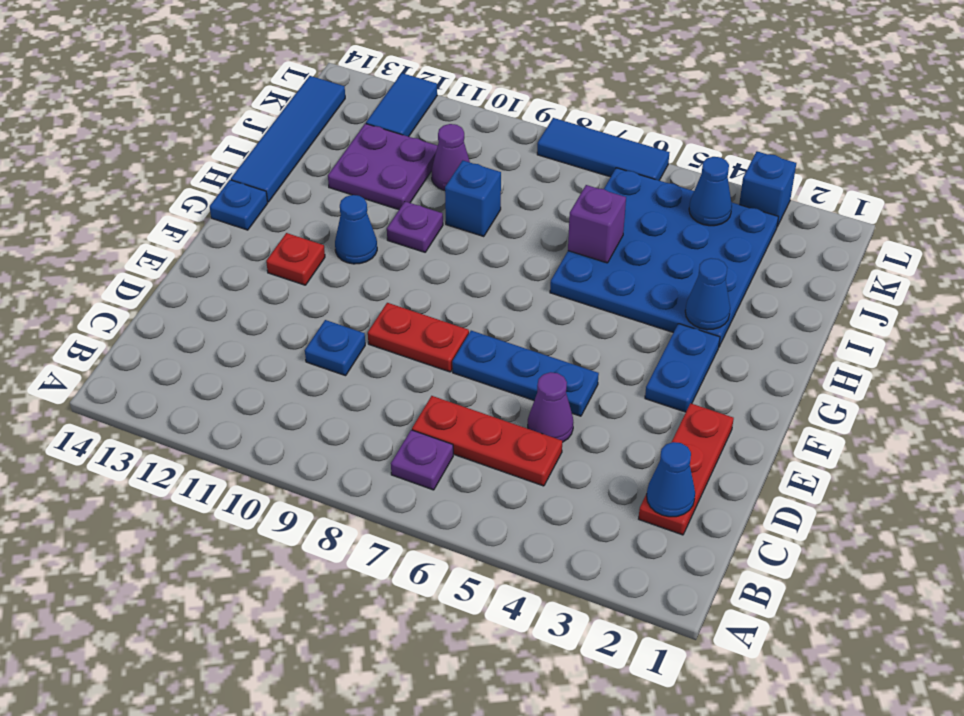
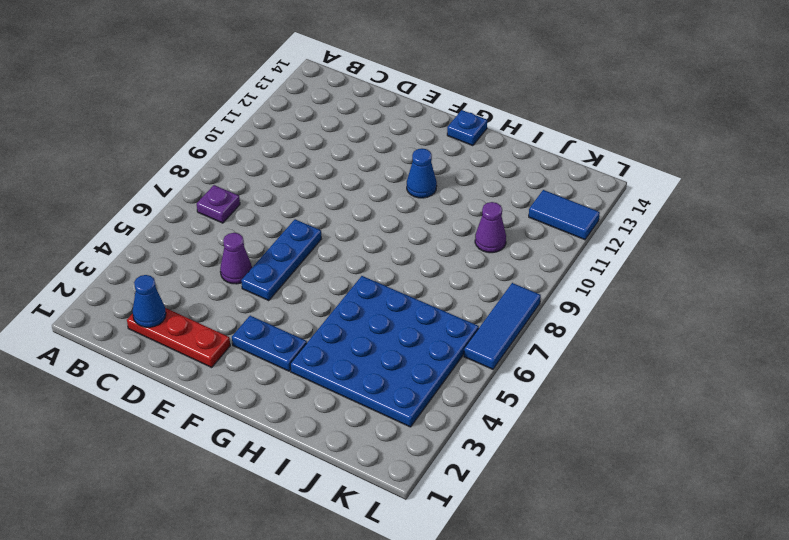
none -> red plate C5:C7 level 1
none -> blue plate D10 level 1
none -> red plate E8:E9 level 1

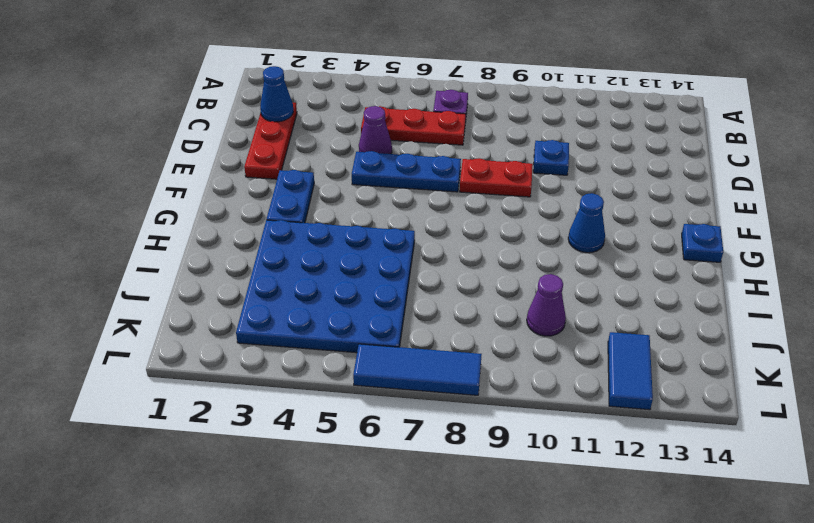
none -> red plate F12 level 1
none -> purple plate H10 level 1
none -> blue tile H14:K14 level 1

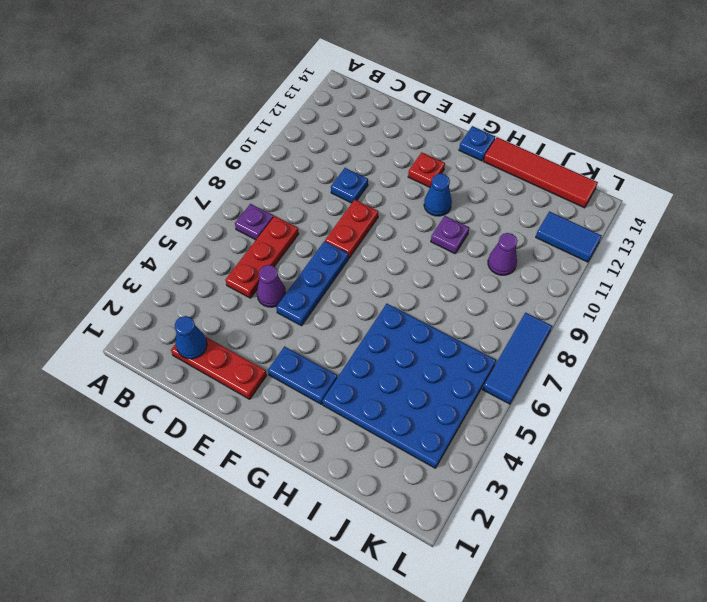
red tile H14:K14 level 1 -> blue tile H14:K14 level 1
none -> blue brick I9 level 1
none -> purple plate I11:J12 level 1
none -> blue brick L3 level 1

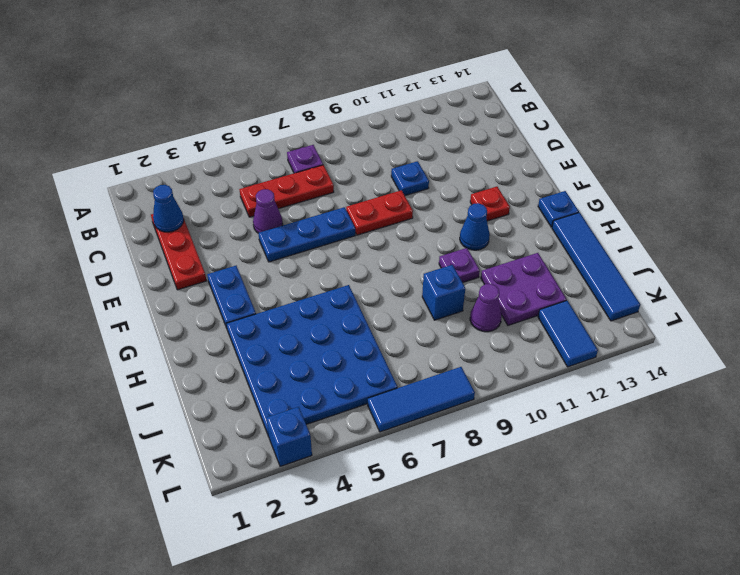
none -> blue cone H3 level 2
none -> purple brick I6 level 2
none -> blue cone K4 level 2

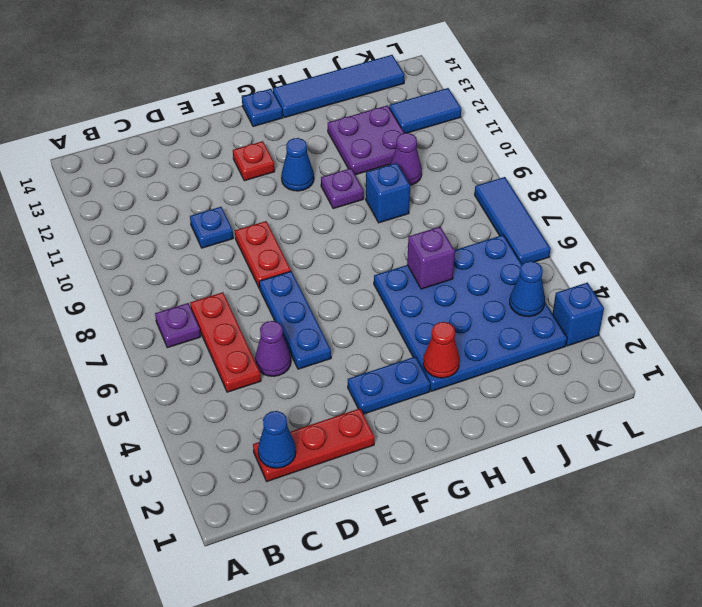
red cone H3 level 2 -> blue cone H3 level 2

